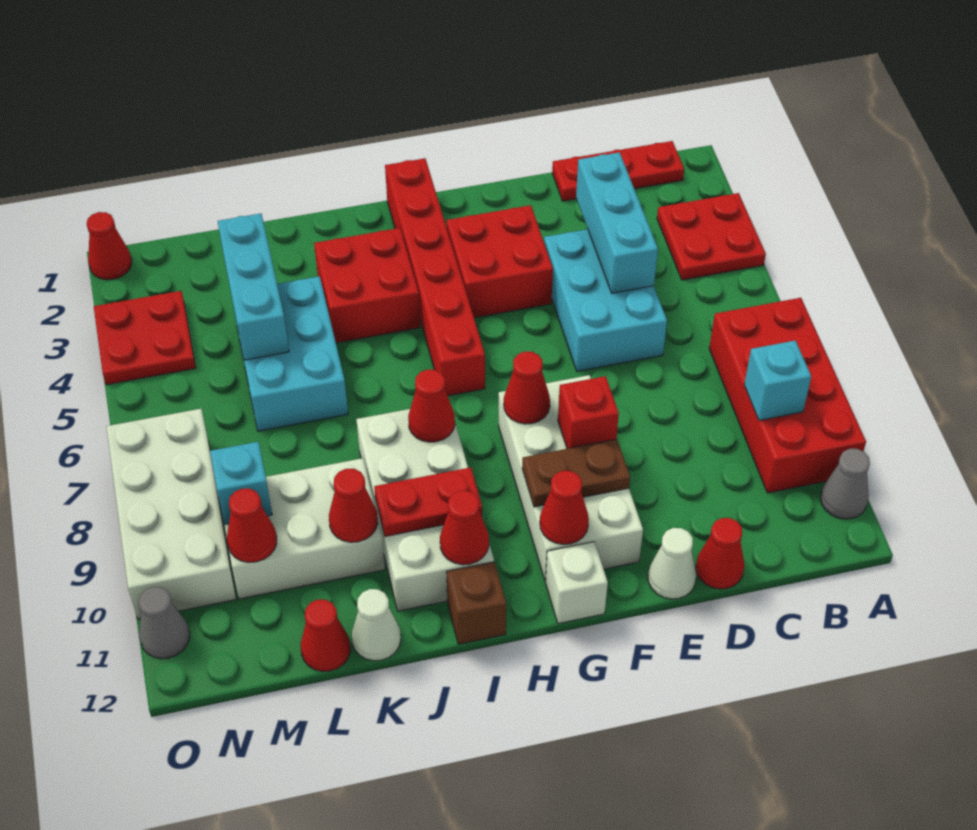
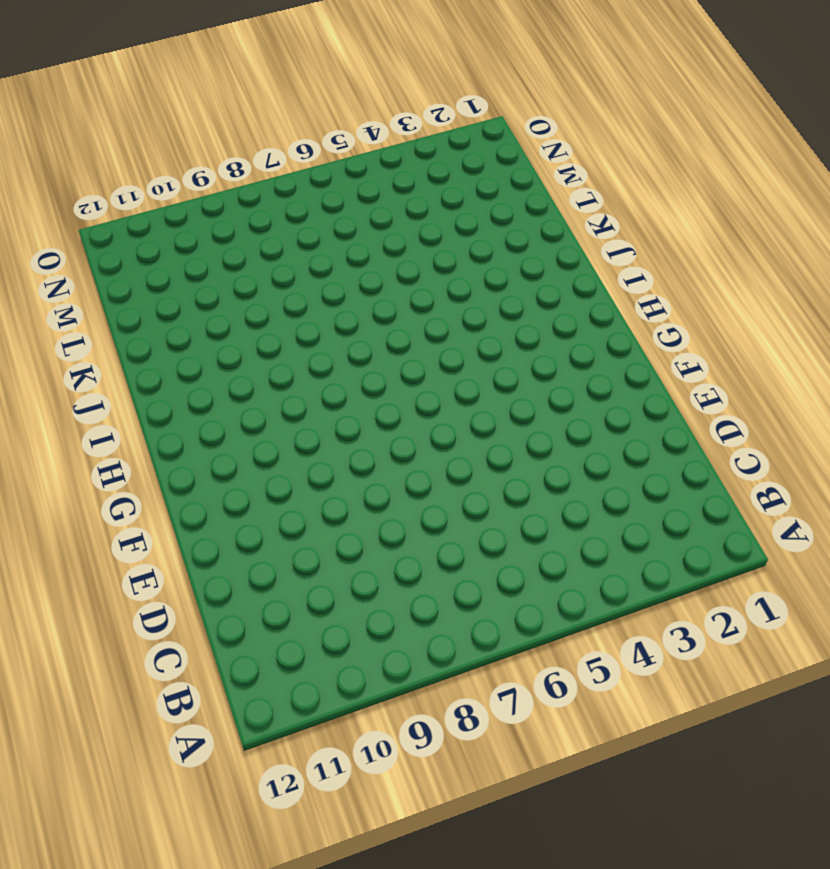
none -> red plate A3:B4 level 1
none -> red brick A7:B10 level 1
none -> grey cone A11 level 1
none -> red plate B1:D1 level 1

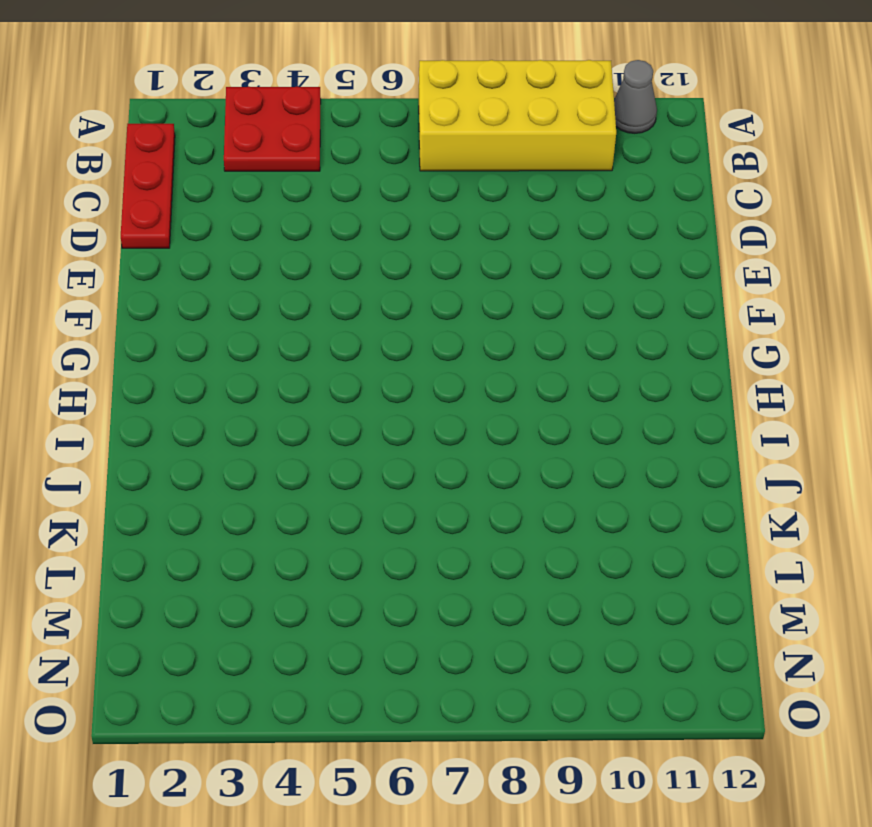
yellow brick A7:B10 level 1 -> red brick A7:B10 level 1
none -> cyan brick D4:E6 level 1
none -> red cone D12 level 1
none -> white cone E12 level 1
none -> red brick F3:G4 level 1

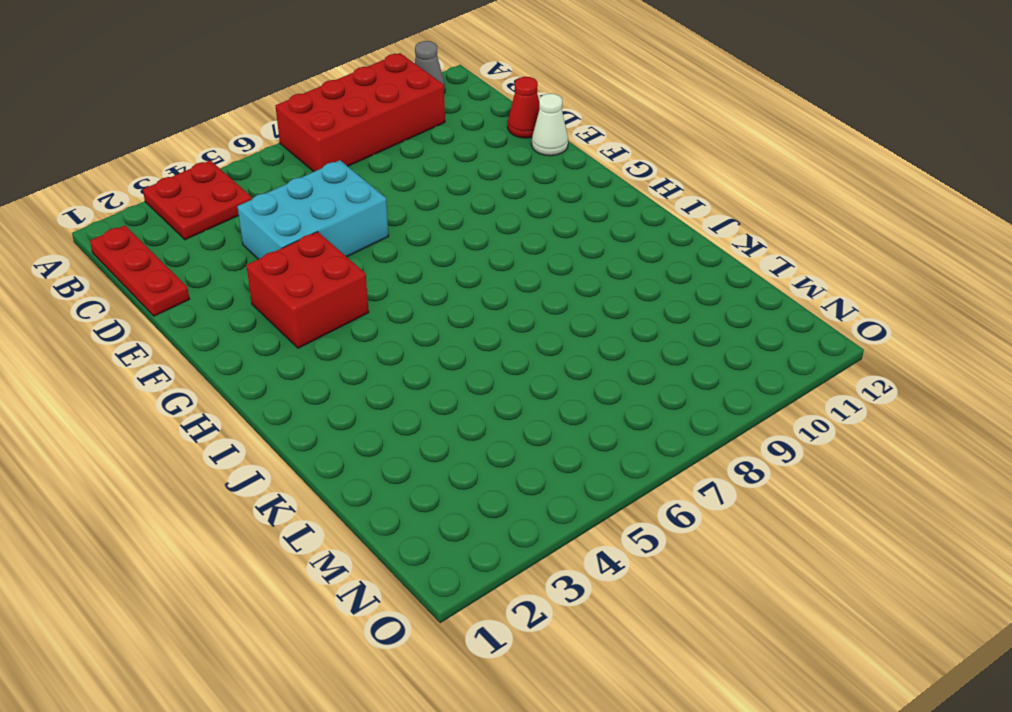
none -> white brick F8:G11 level 1
none -> white brick G12 level 1
none -> red brick H1:H6 level 1
none -> red brick I3:J4 level 1

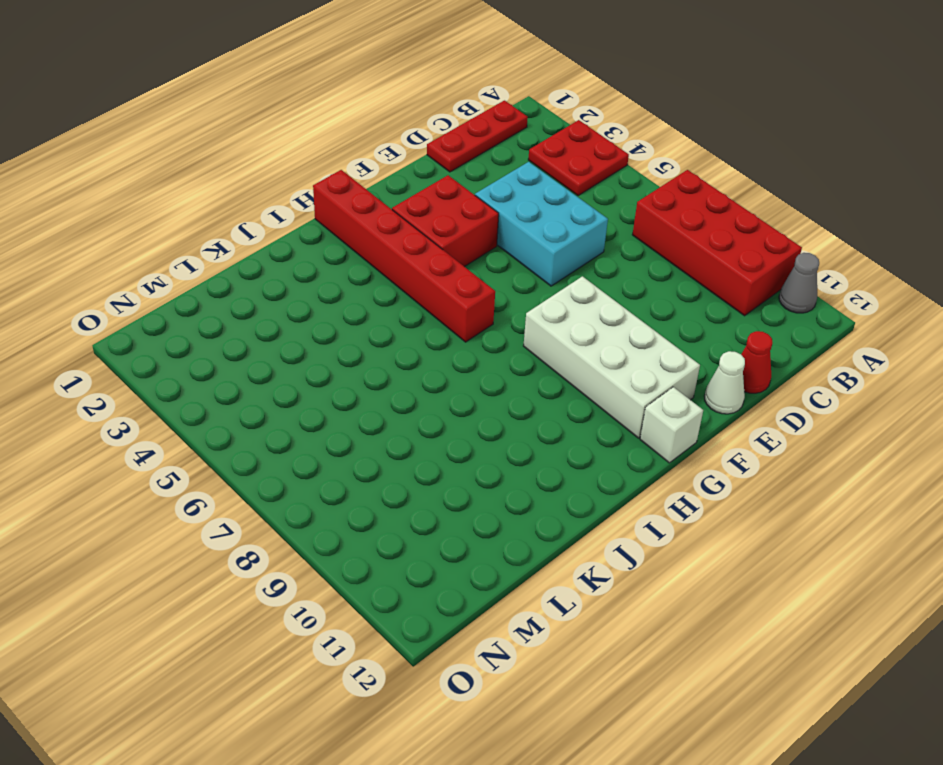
none -> red brick I3:J4 level 1
none -> white brick I8:J11 level 1
none -> brown brick I12 level 1
none -> cyan brick K4:L6 level 1

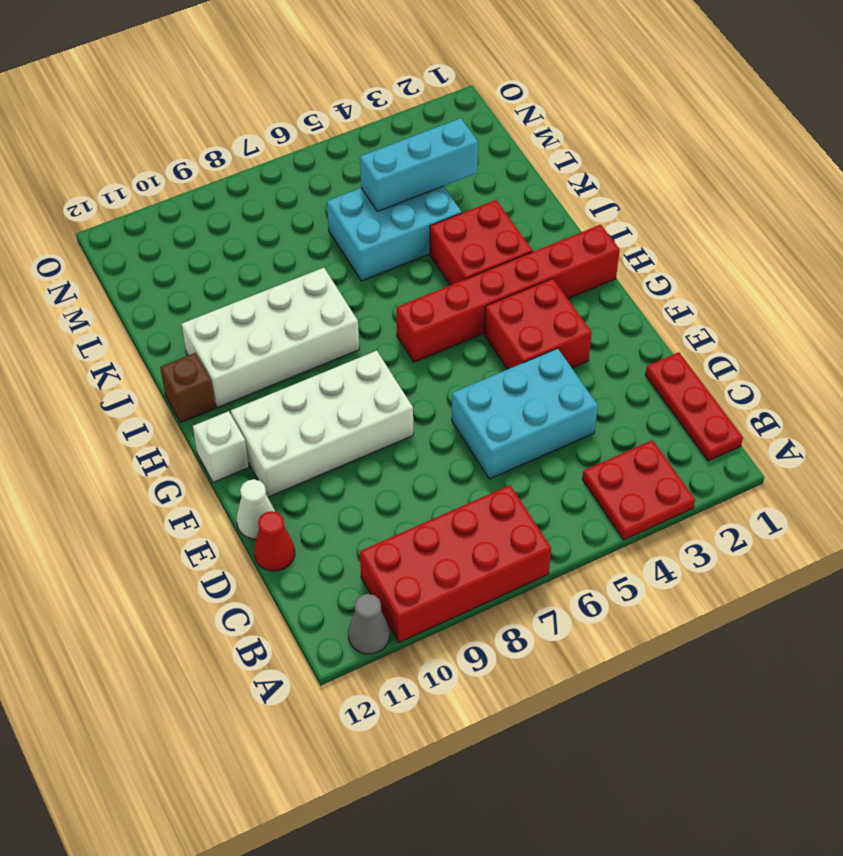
none -> white brick K9:M10 level 1
none -> white cone K12 level 1
none -> red cone L12 level 1
none -> red plate N3:O4 level 1

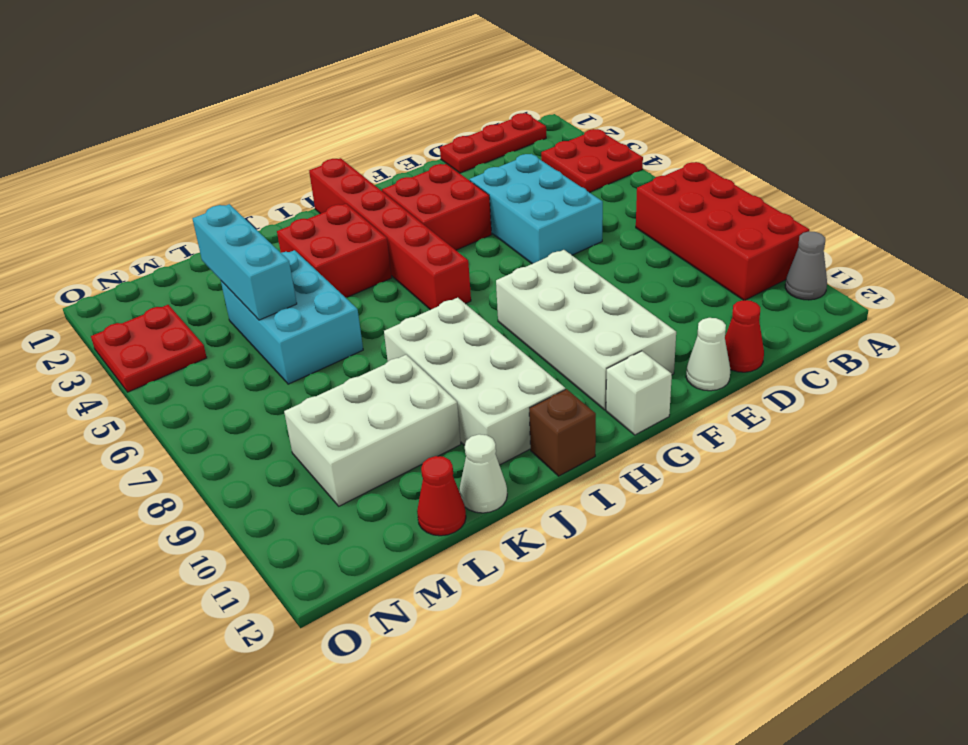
none -> white brick N7:O10 level 1
none -> red cone O1 level 1
none -> grey cone O11 level 1
none -> cyan brick B9 level 2

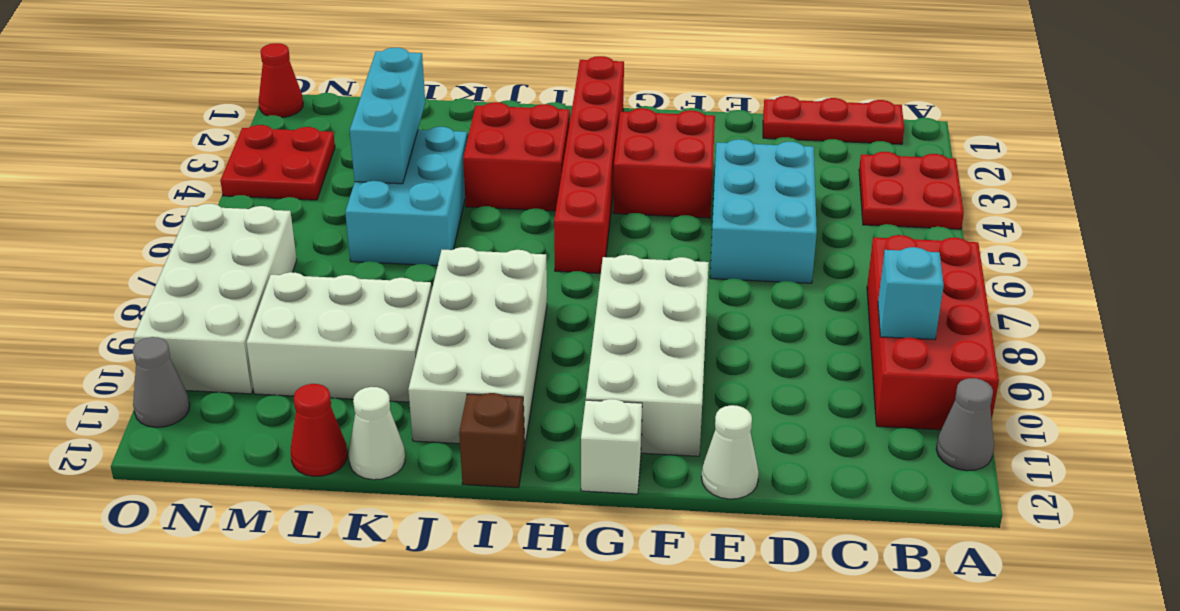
none -> red cone D12 level 1
none -> cyan brick D3:D5 level 2
none -> red brick F9 level 2
none -> brown plate F10:G10 level 2

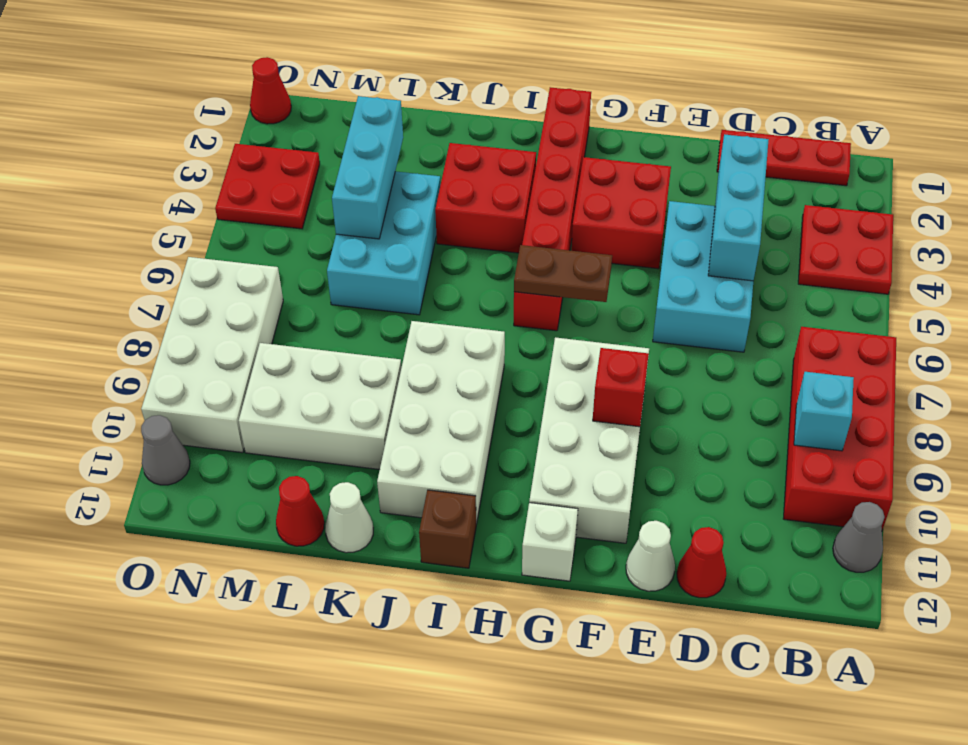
brown plate G6:H6 level 2 -> brown plate F10:G10 level 2
none -> red cone G8 level 2
none -> red cone G11 level 2
none -> red cone I8 level 2
none -> red plate I10:J10 level 2

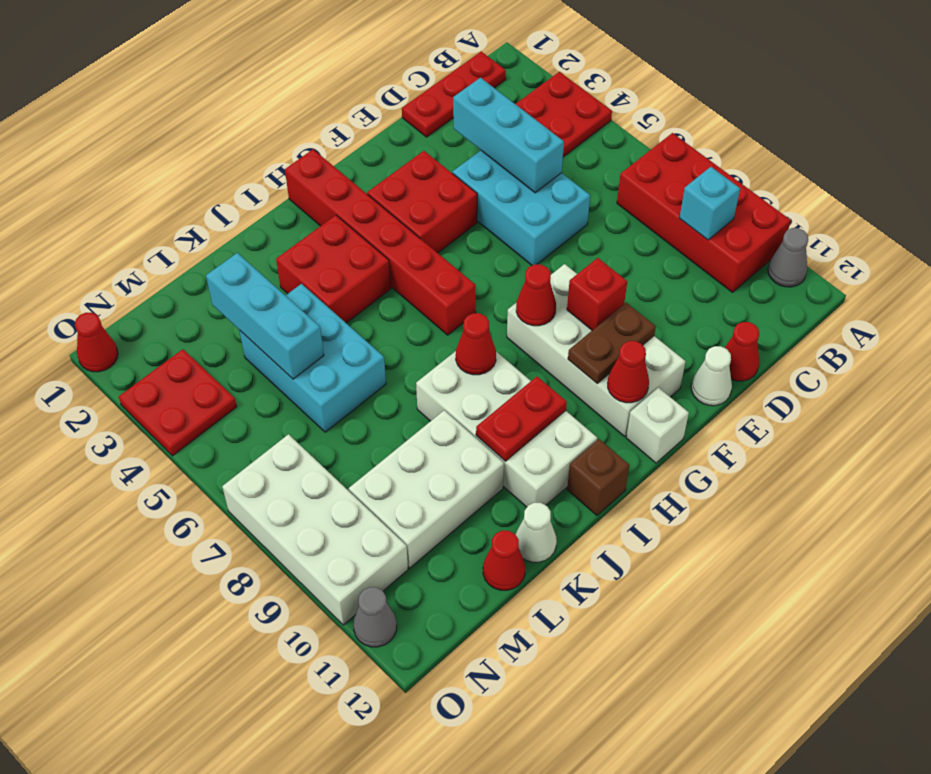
none -> red cone I11 level 2
none -> red cone K10 level 2
none -> cyan brick M9 level 2
none -> red cone M10 level 2

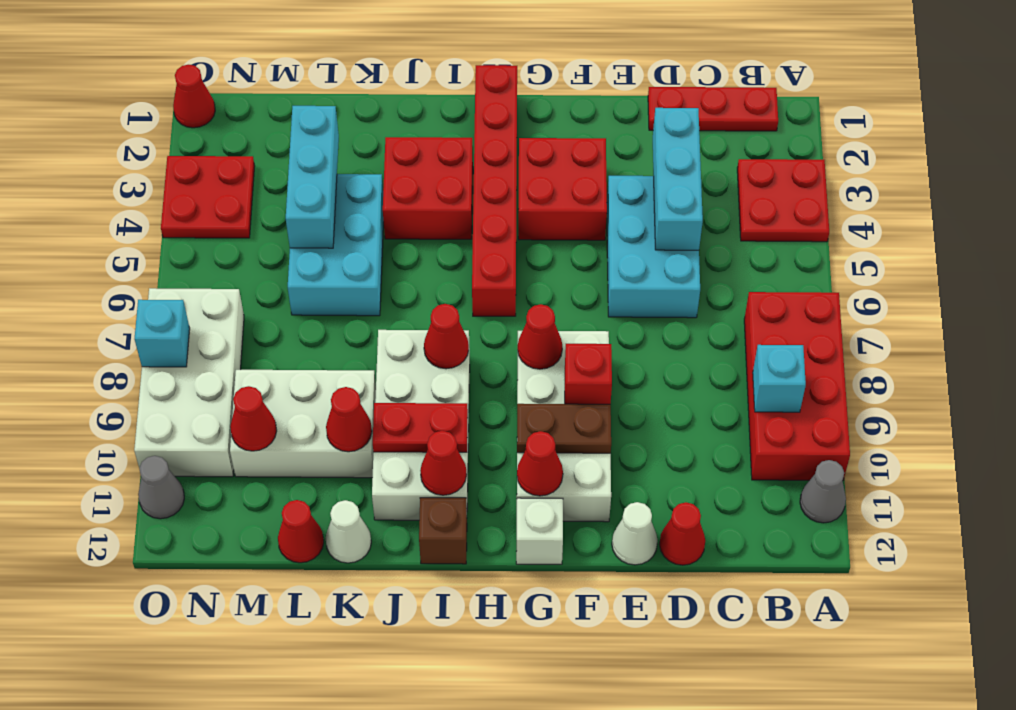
cyan brick O8 level 2 -> cyan brick M9 level 2

